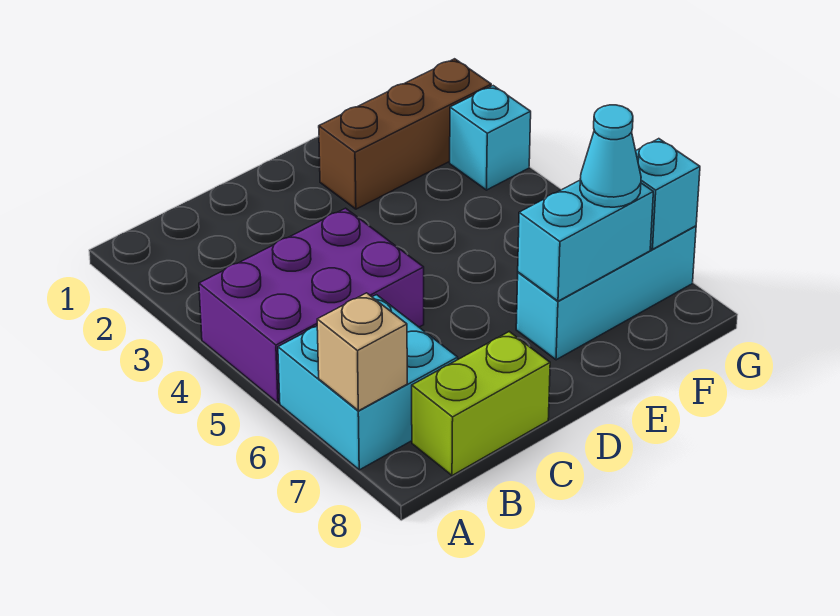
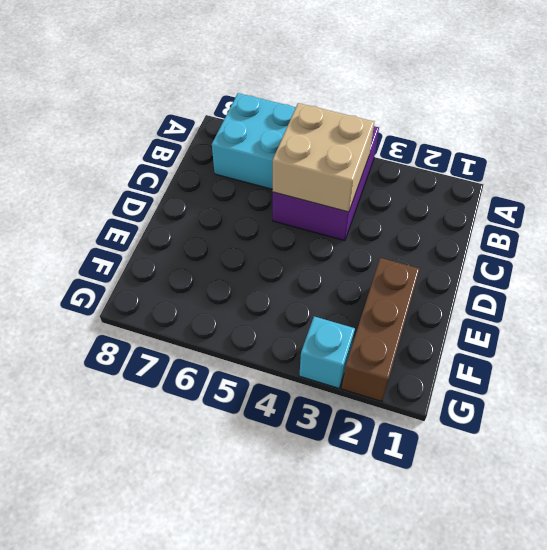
tan brick B4:C5 level 2 -> none
none -> lime brick B8:C8 level 1
none -> cyan brick E7:G7 level 1

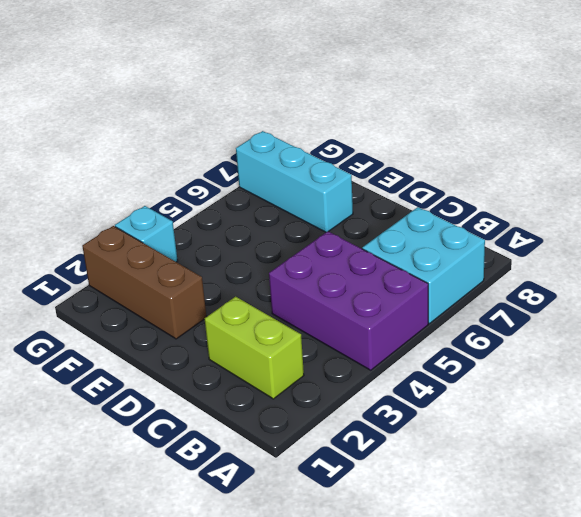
lime brick B2:C2 level 1 -> lime brick B8:C8 level 1
none -> tan brick A7 level 2
none -> cyan brick E7:F7 level 2

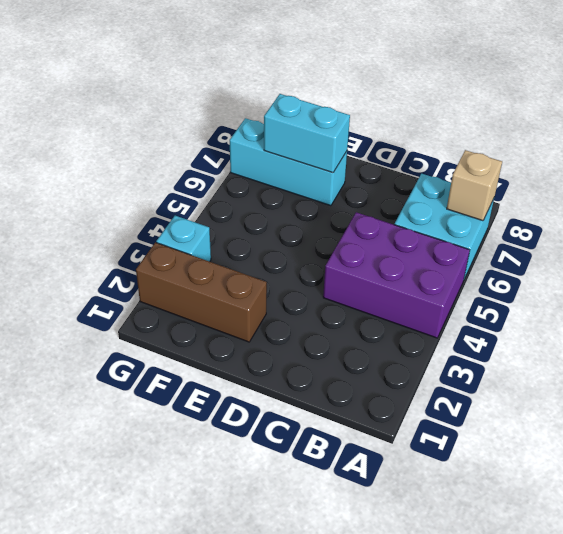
none -> lime brick B8:C8 level 1
none -> cyan brick G7 level 2

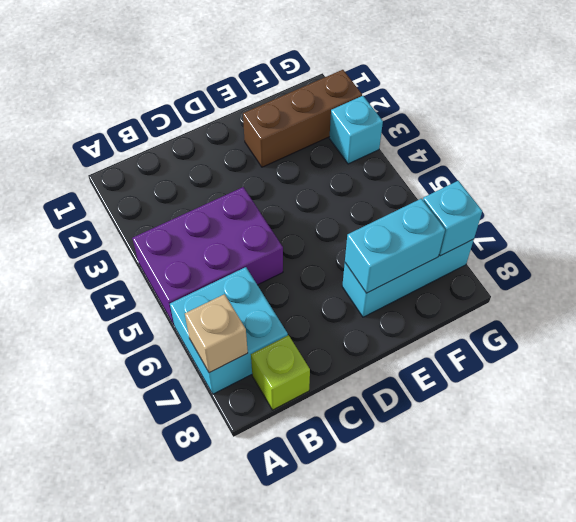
lime brick B8 level 1 -> lime brick B8:C8 level 1
none -> cyan cone F7 level 3

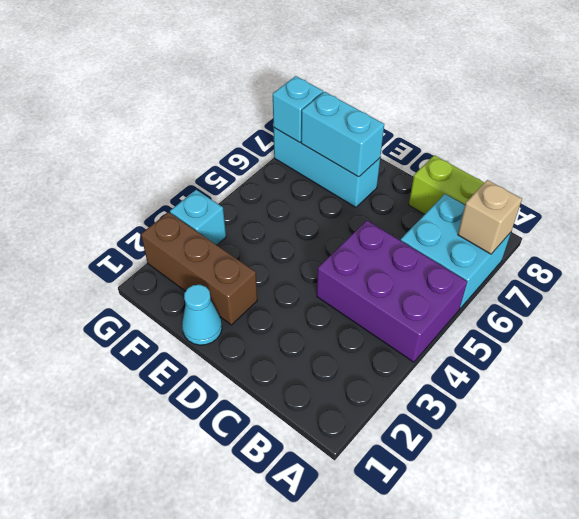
cyan cone E1 level 1 -> cyan cone F7 level 3

